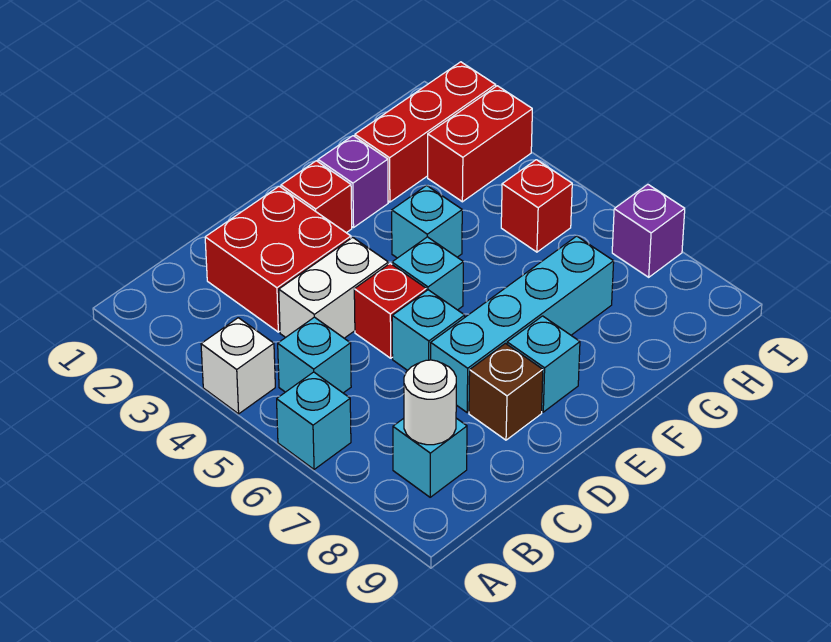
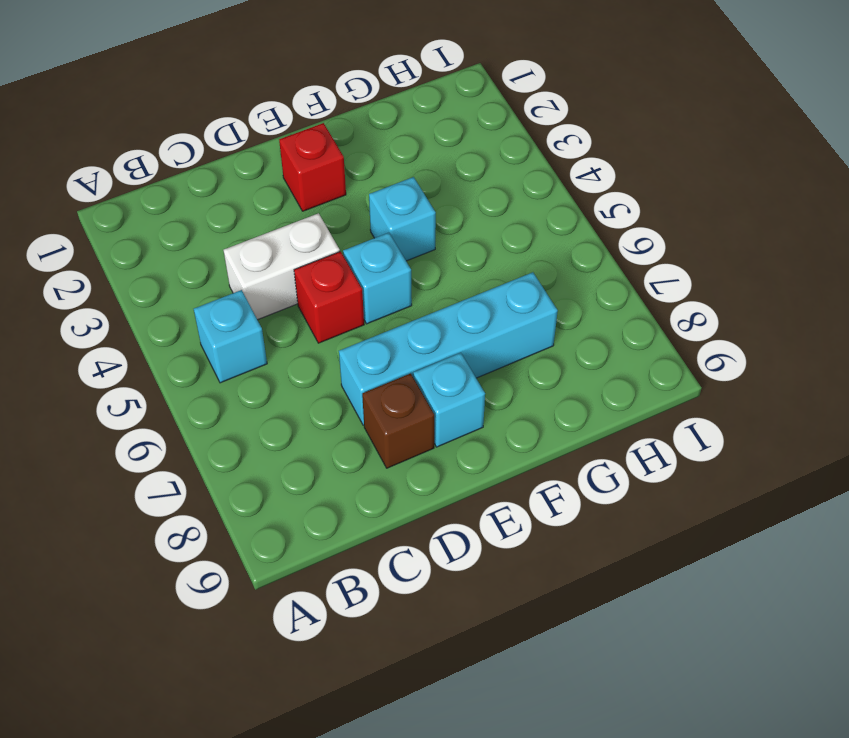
none -> white brick A4 level 1
none -> cyan brick A6 level 1
none -> cyan brick B8 level 1

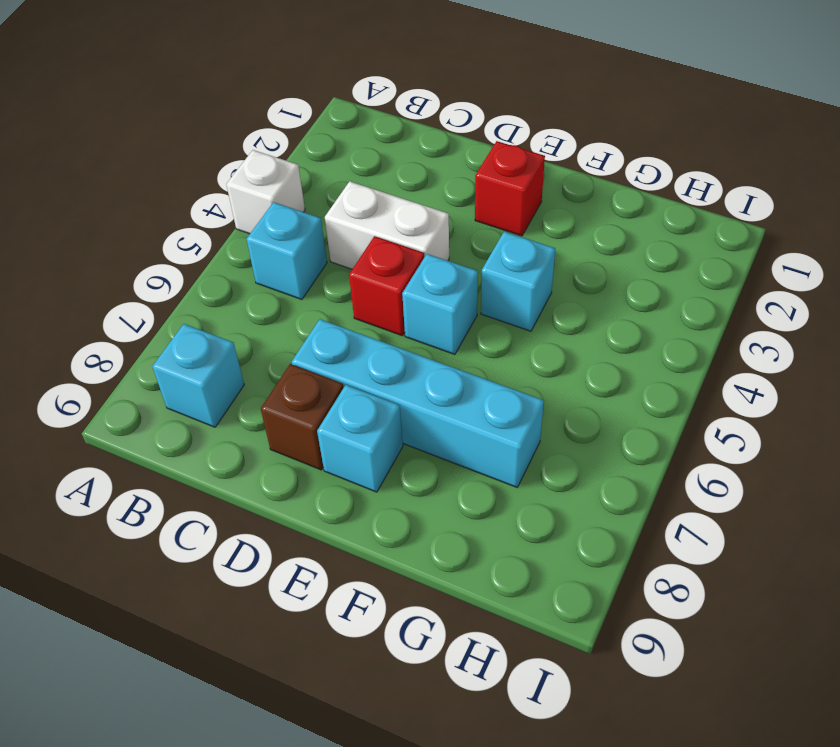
none -> cyan brick A6 level 1
none -> red brick C2:D3 level 1
none -> cyan brick D6 level 1

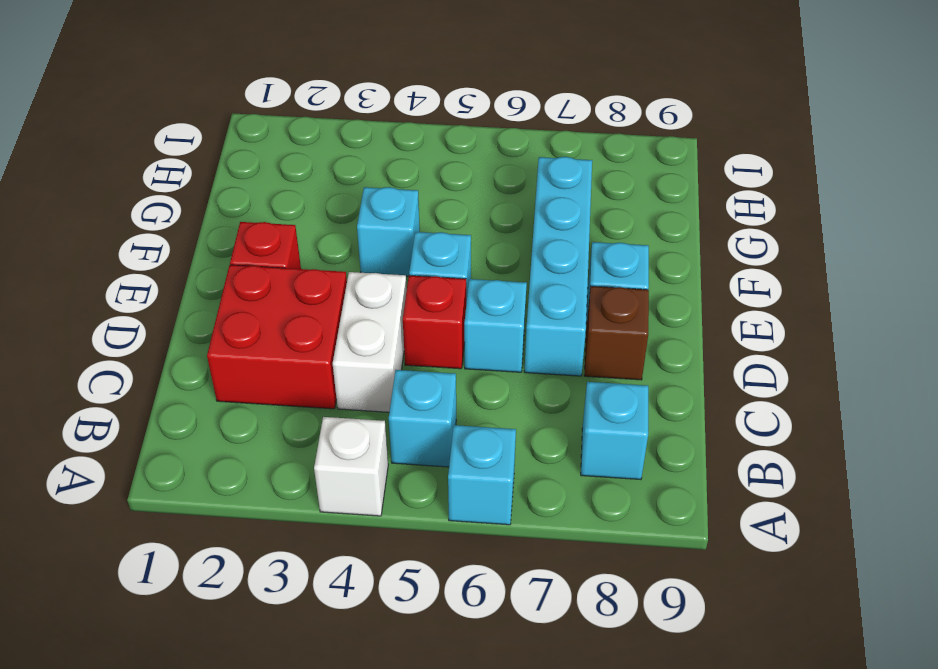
none -> purple brick F2 level 1
none -> red brick G2:I2 level 1
none -> red brick H3:I3 level 1

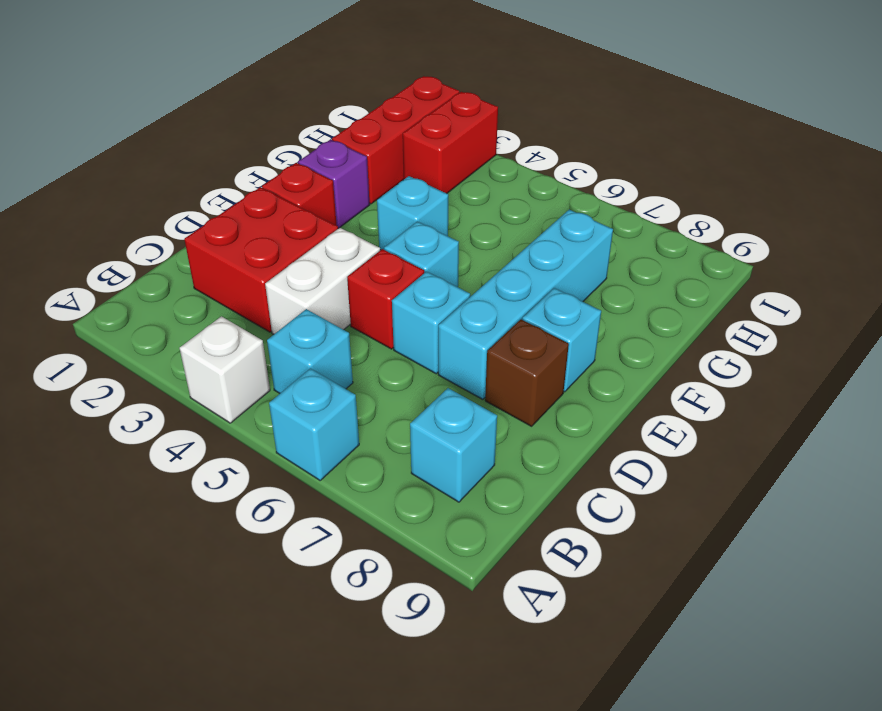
none -> red brick H5 level 1
none -> purple brick I7 level 1
none -> white round brick B8 level 2

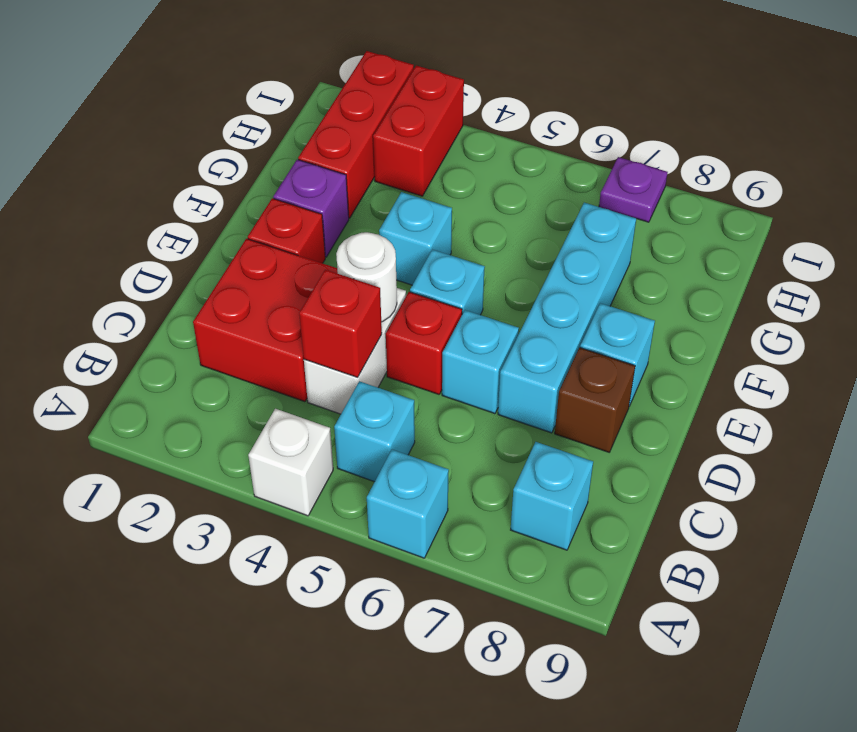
red brick C4 level 2 -> red brick H5 level 1
white round brick D4 level 2 -> white round brick B8 level 2
purple plate I7 level 1 -> purple brick I7 level 1

